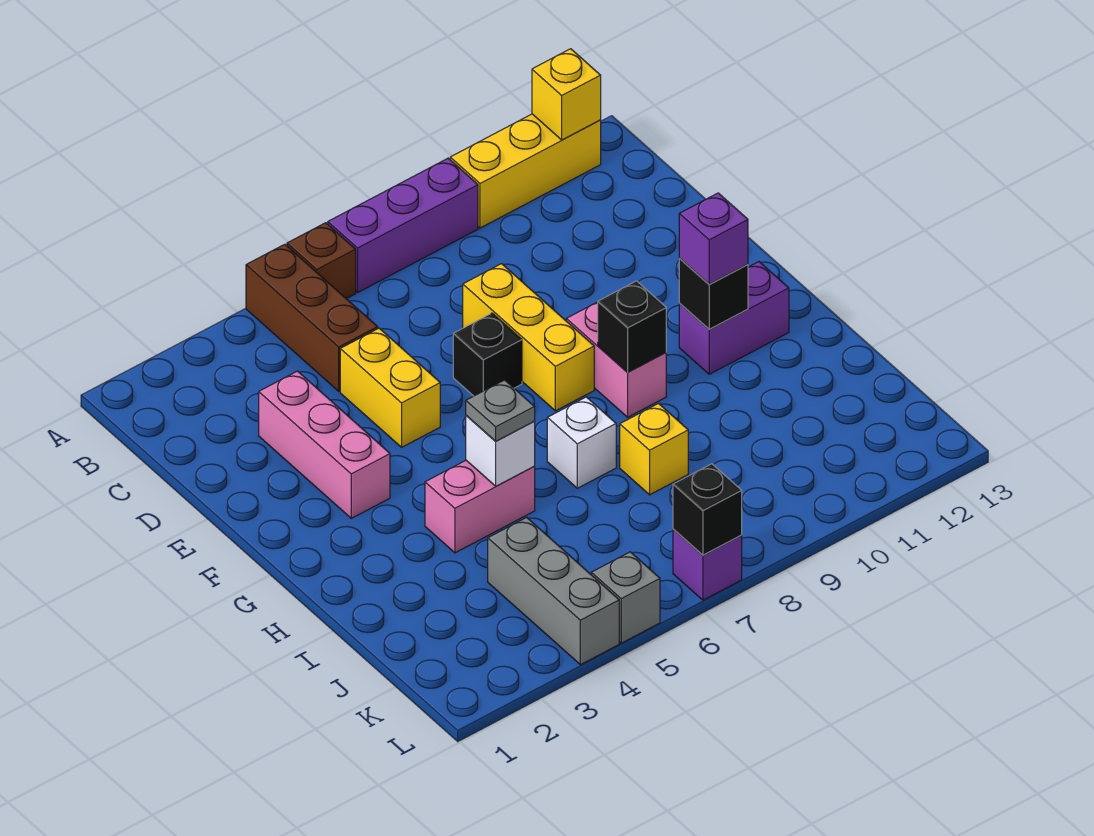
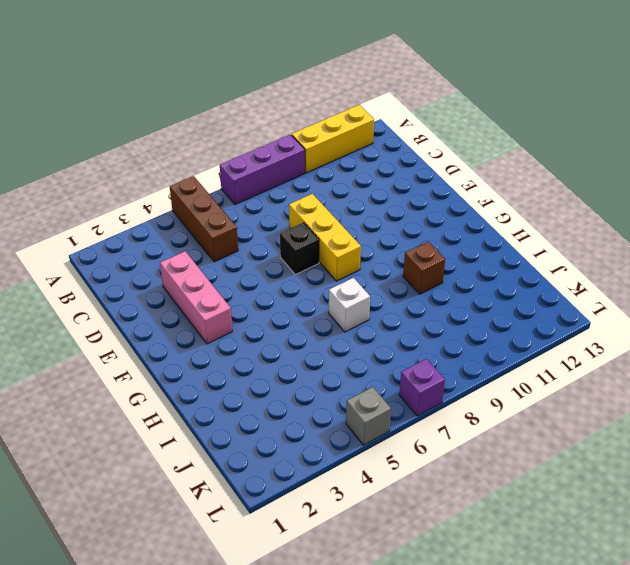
brown brick H10 level 1 -> brown brick A6 level 1
none -> yellow brick D5:E5 level 1
none -> pink brick F9:G9 level 1
none -> purple brick G11:G12 level 1

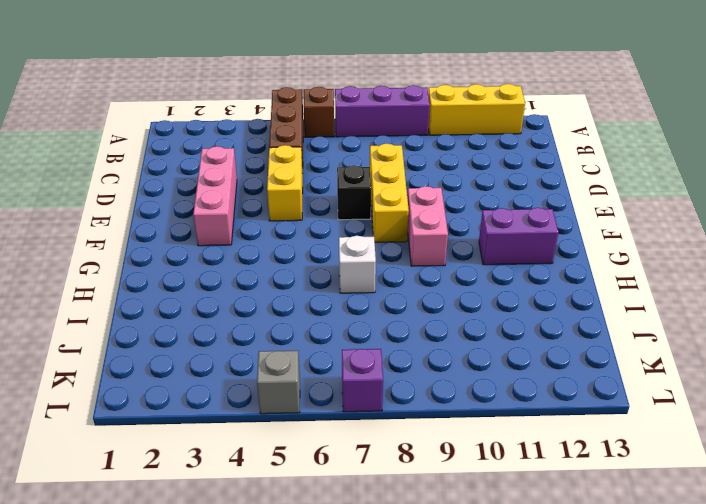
none -> pink brick H4:H5 level 1
none -> yellow brick I8 level 1
none -> grey brick J4:L4 level 1

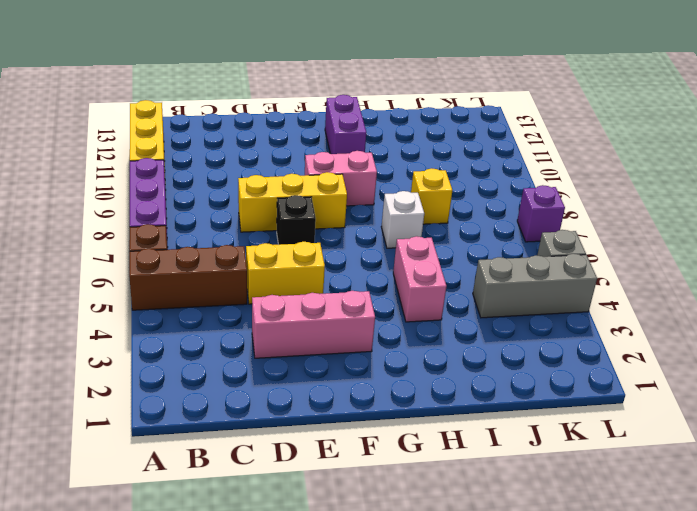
none -> yellow brick A12 level 2
none -> black brick G9 level 2
none -> black brick G11 level 2

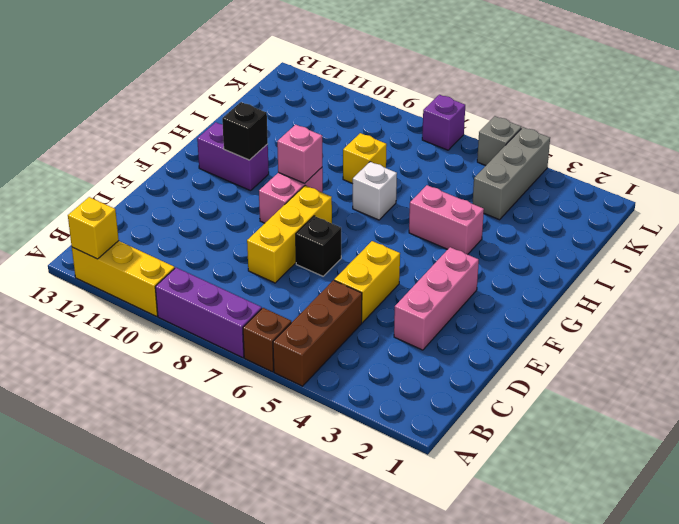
pink brick G9 level 2 -> black brick G9 level 2
none -> white brick H5 level 2
none -> black brick L7 level 2
none -> purple brick G11 level 3

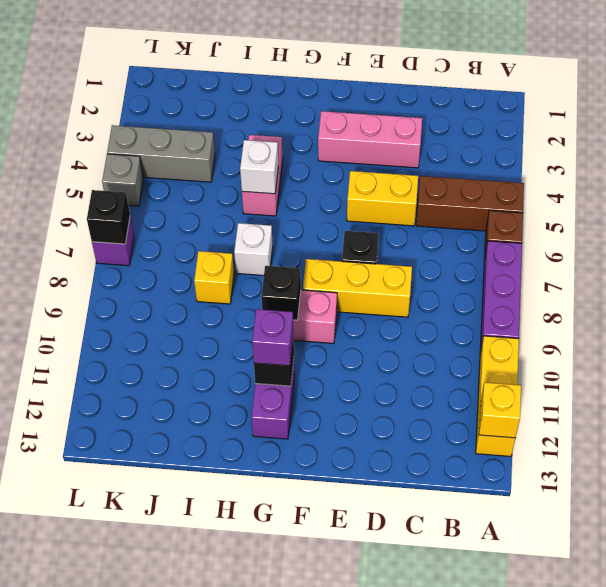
none -> grey plate H5 level 3

